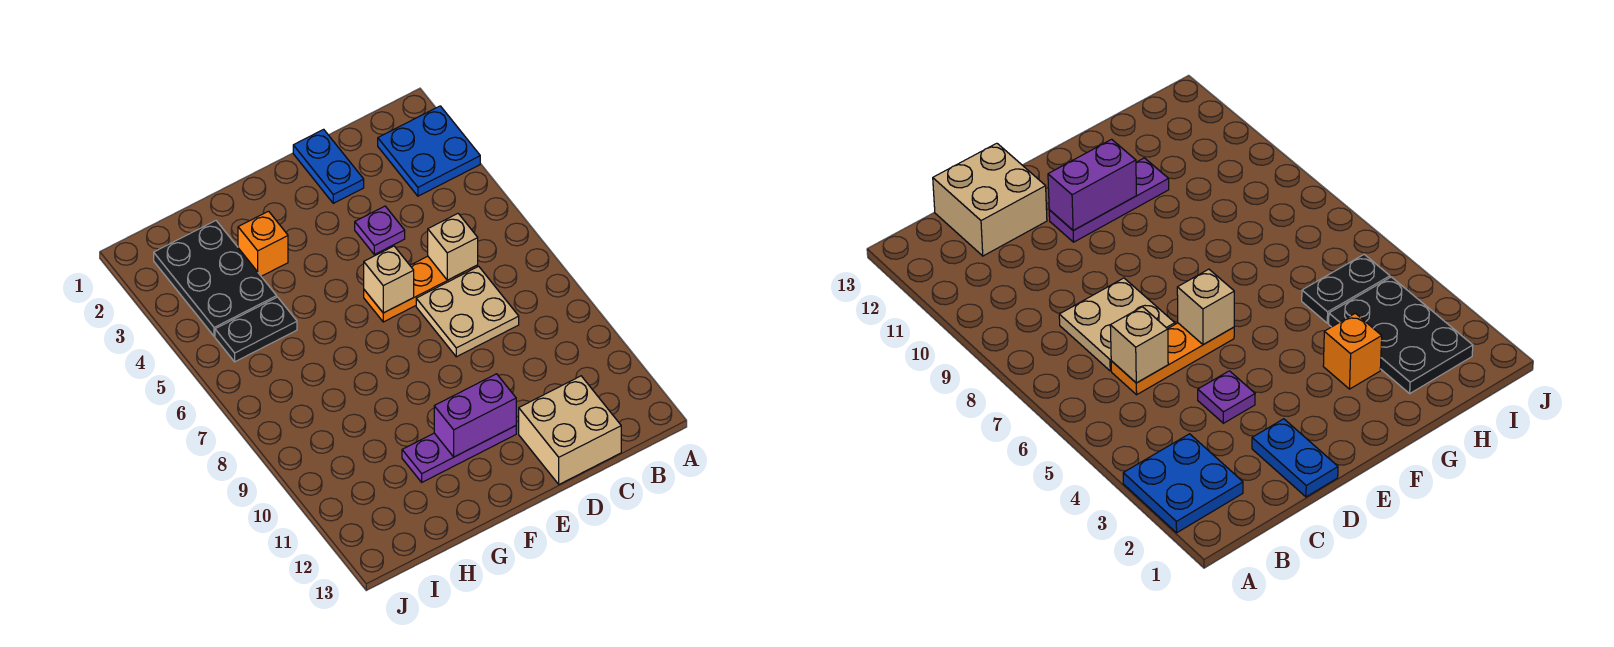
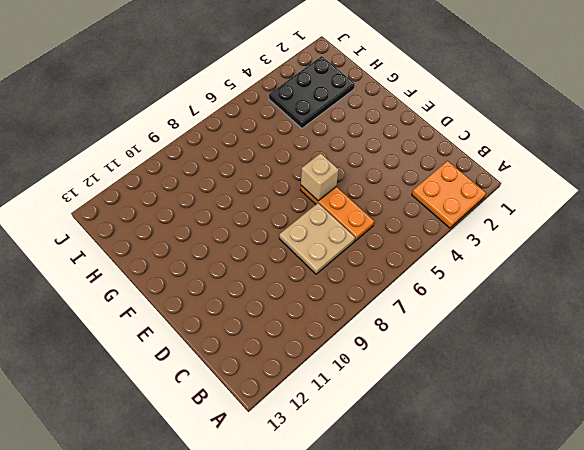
orange plate A2:B3 level 1 -> blue plate A2:B3 level 1
none -> tan brick C12:D13 level 1
none -> blue plate D1:D2 level 1
none -> purple plate D4 level 1

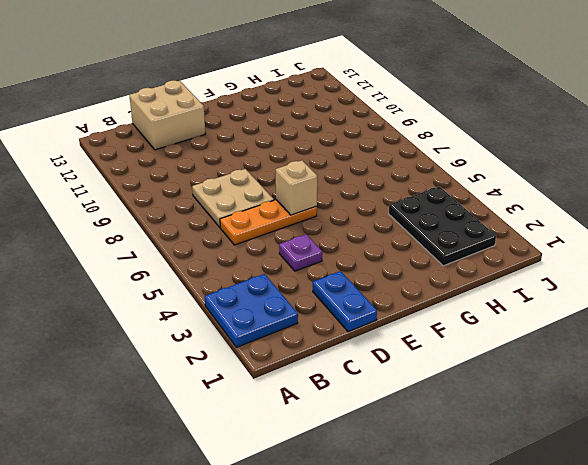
none -> purple plate E11:G11 level 1
none -> orange brick G3 level 1
none -> black plate H5:I5 level 1

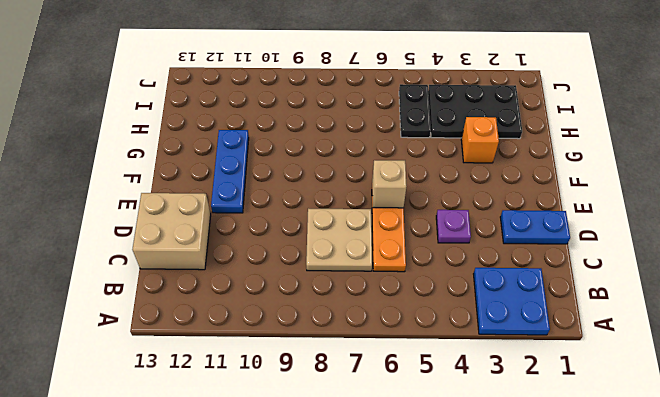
blue plate E11:G11 level 1 -> purple plate E11:G11 level 1
none -> tan brick C6 level 2
none -> purple brick E11:F11 level 2

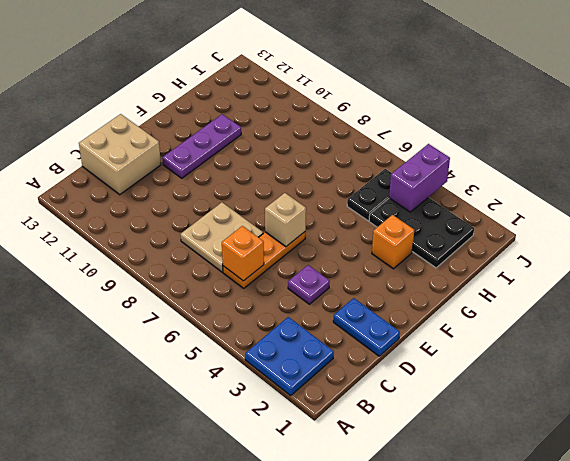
orange brick C6 level 2 -> tan brick C6 level 2
purple brick I4:J4 level 2 -> purple brick E11:F11 level 2

